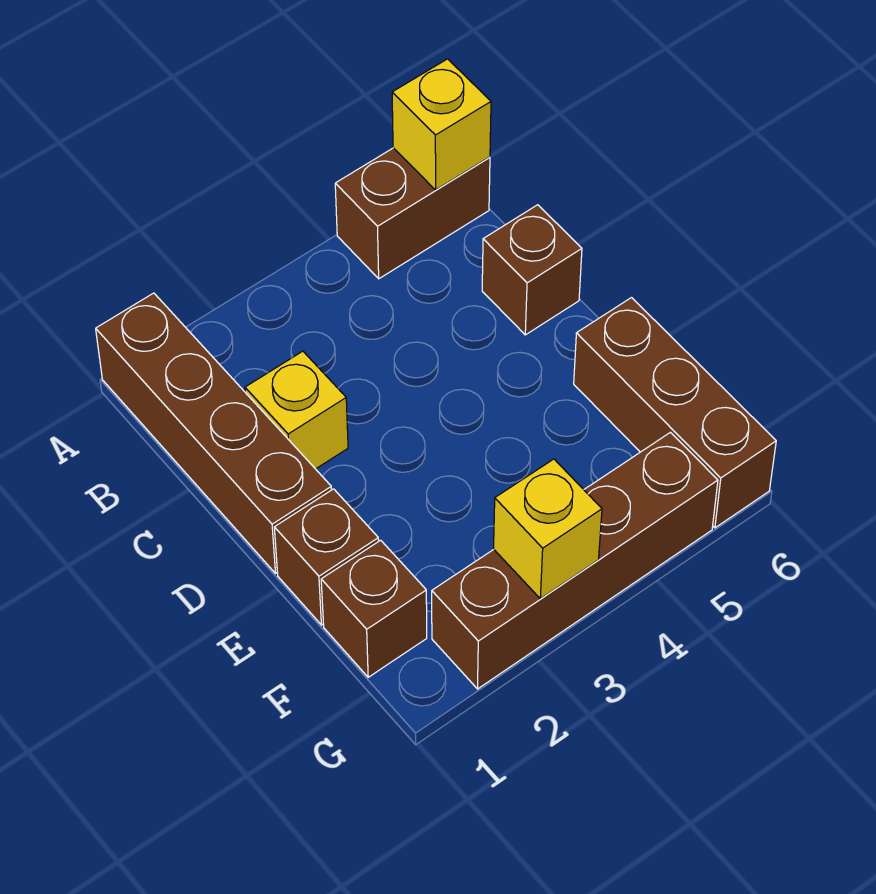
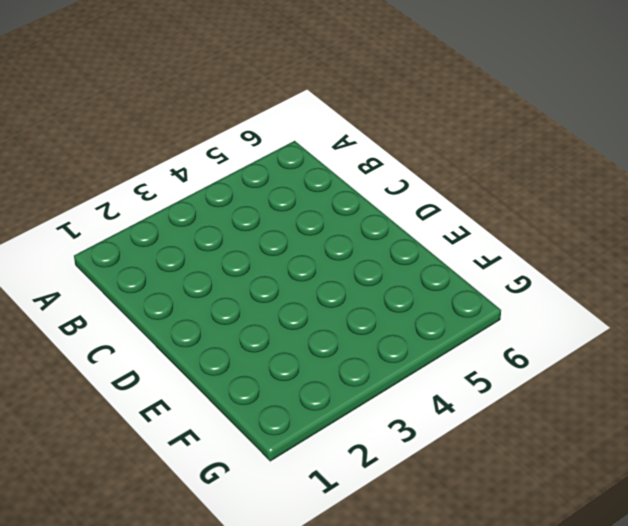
none -> brown brick A1:D1 level 1
none -> brown brick A5:A6 level 1

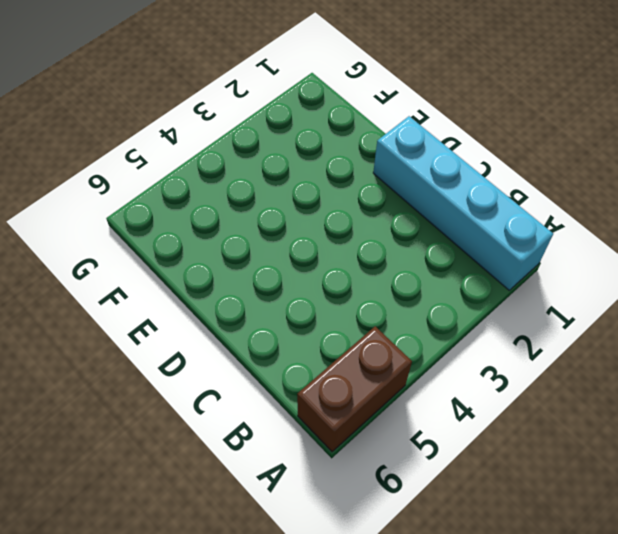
cyan brick A1:D1 level 1 -> brown brick A1:D1 level 1
none -> yellow brick C2 level 1
none -> brown brick C6 level 1

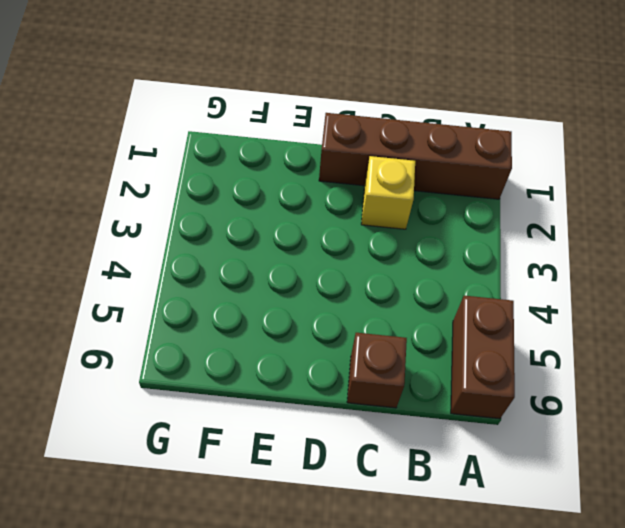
none -> brown brick E1 level 1
none -> brown brick E6:G6 level 1

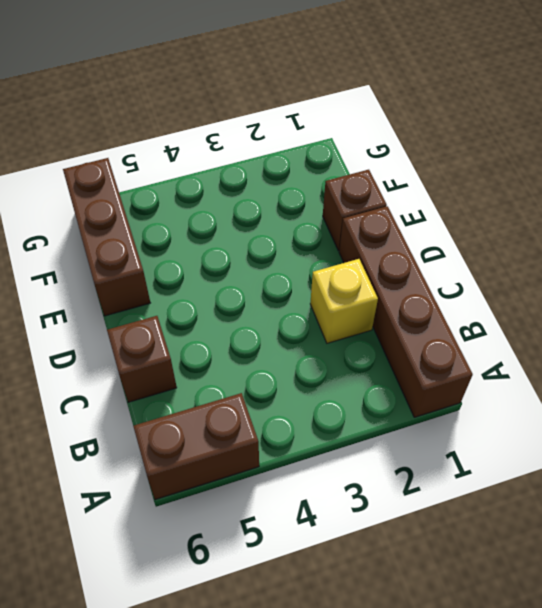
none -> brown brick F1 level 1
none -> brown brick G2:G5 level 1

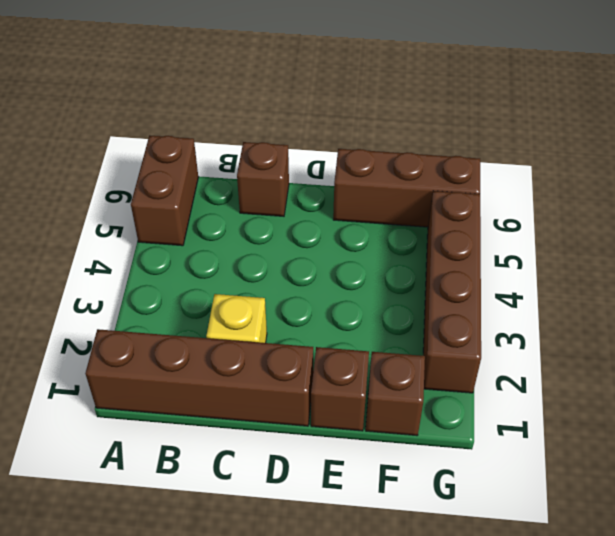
none -> yellow brick A6 level 2
none -> yellow brick G3 level 2

